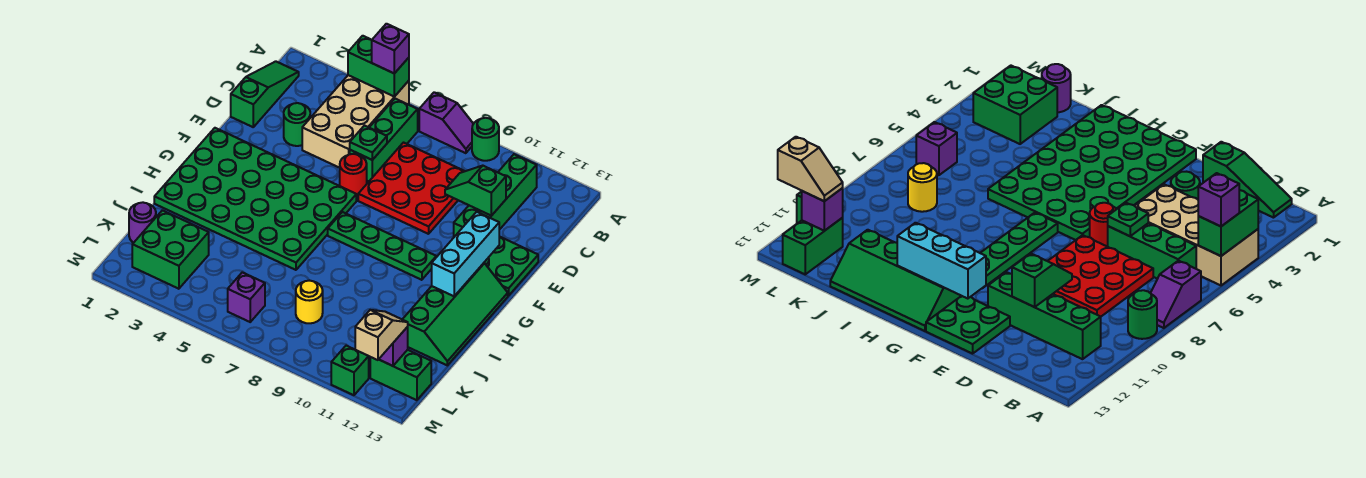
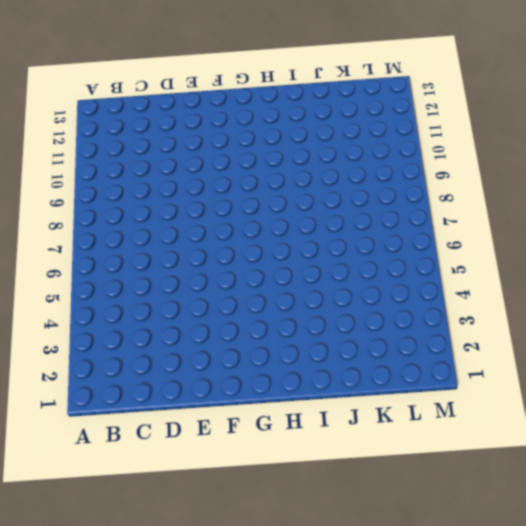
none -> tan brick A4:D5 level 1
none -> purple slope A7:A8 level 1 top 7
none -> green round brick A9 level 1

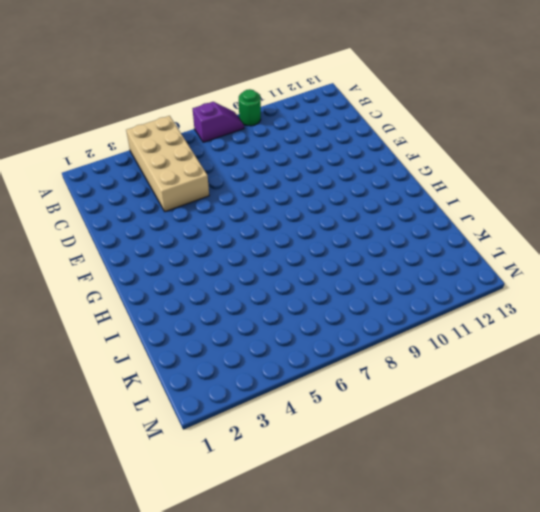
none -> green slope B1:D1 level 1 top D
none -> green brick B6:D6 level 1
none -> green brick B11:E11 level 1

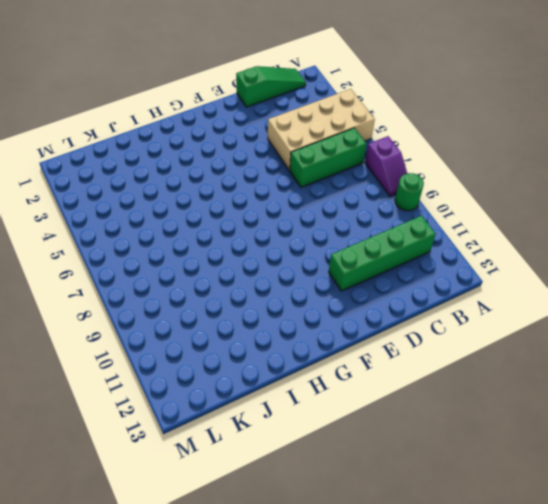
none -> red plate C7:E9 level 1
none -> green round brick D3 level 1
none -> red round brick E6 level 1

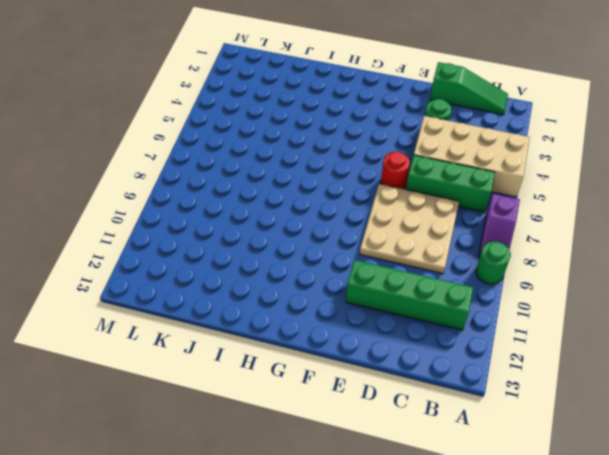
tan plate C7:E9 level 1 -> red plate C7:E9 level 1
none -> green plate E12:F13 level 1
none -> green plate F1:I6 level 1
none -> green plate G7:G10 level 1

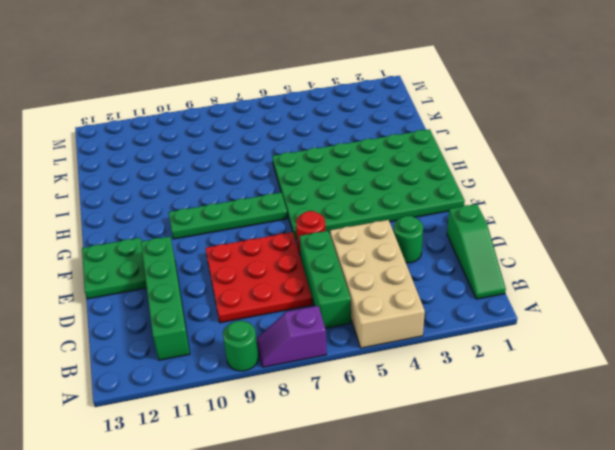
none -> green slope G12:J13 level 1 top 12
none -> purple round brick K1 level 1
none -> green brick K2:L3 level 1

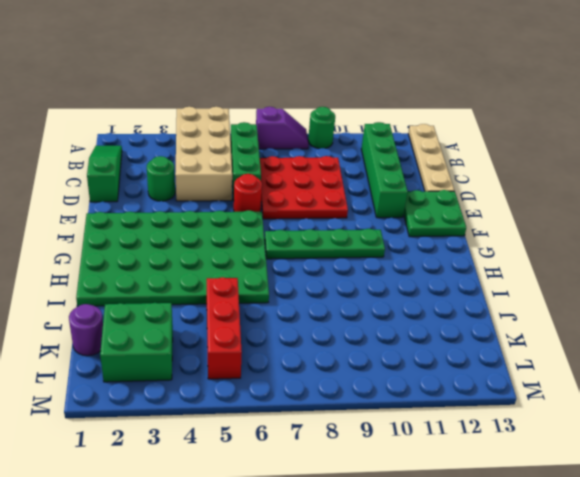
tan plate A13:D13 level 1 -> none
red brick J5:L5 level 1 -> none
none -> green slope G12:J13 level 1 top 12
none -> yellow round brick K8 level 1
none -> purple brick L6 level 1

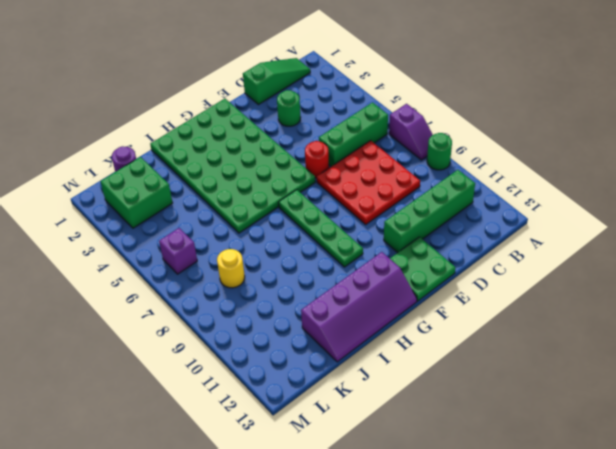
purple slope G12:J13 level 1 top 12 -> green slope G12:J13 level 1 top 12
none -> tan brick A4:D5 level 1
none -> green brick L12:L13 level 1
none -> green brick M11 level 1

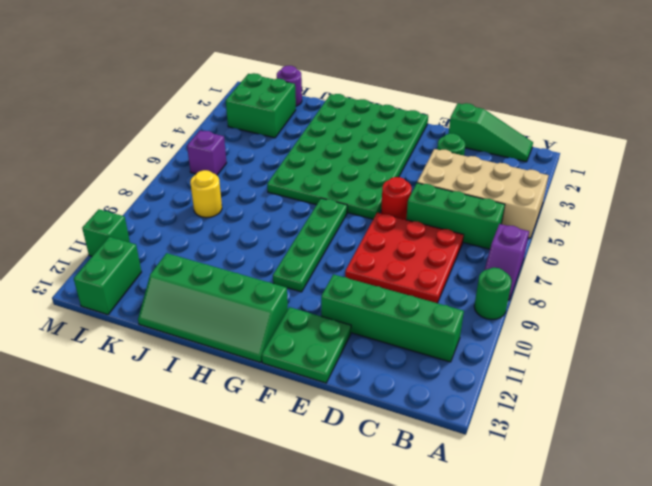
none -> green brick A4:A5 level 2
none -> green plate D6 level 2
none -> green slope D10:D11 level 2 top 11

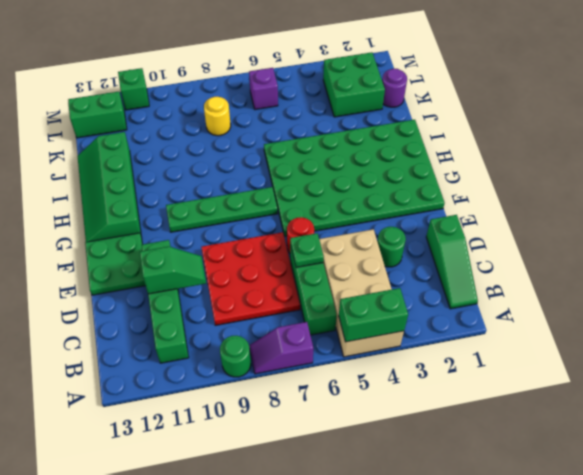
none -> cyan brick F12:H12 level 2
none -> purple brick L12 level 2
none -> purple brick A5 level 3

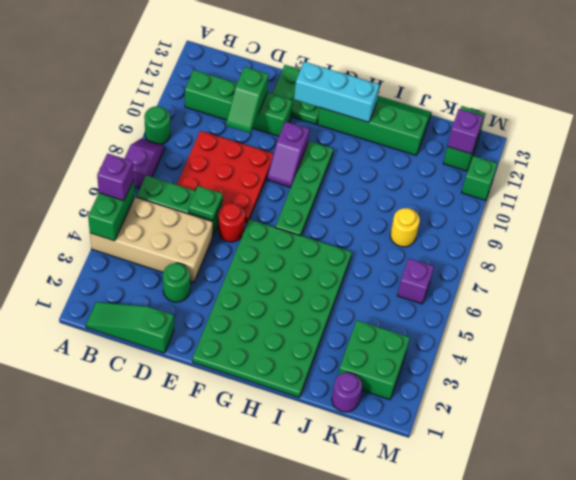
purple slope F9:F10 level 1 top 10 -> none
none -> tan slope L12:M12 level 3 top M

